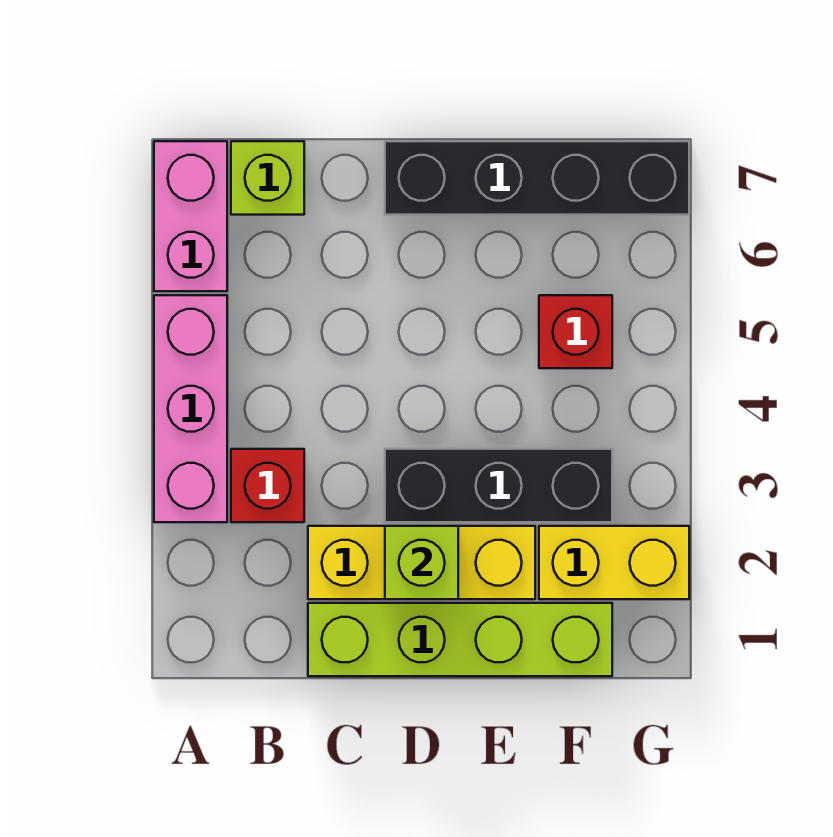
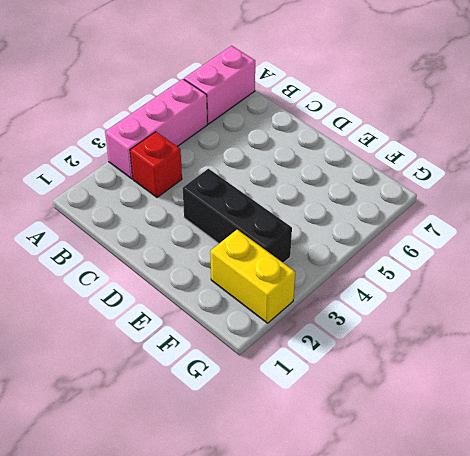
none -> lime brick B7 level 1
none -> lime brick C1:F1 level 1

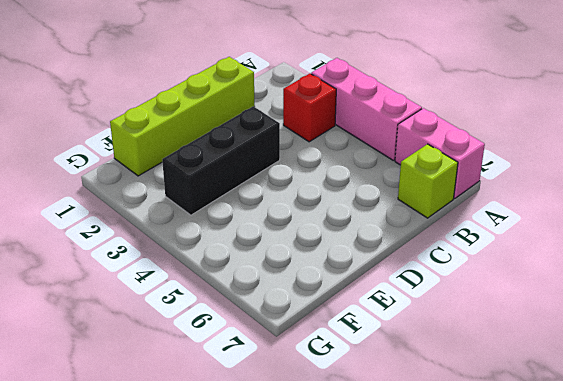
none -> yellow brick C2:E2 level 1
none -> black brick D7:G7 level 1

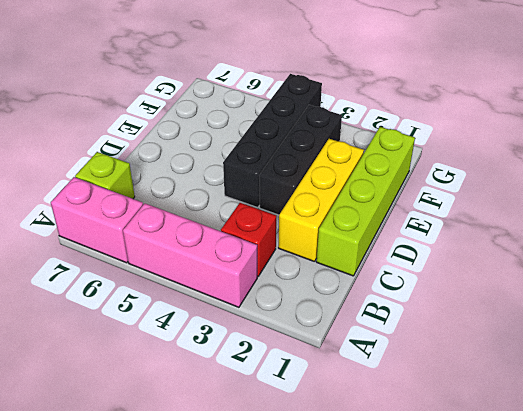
black brick D4:G4 level 1 -> black brick D7:G7 level 1
none -> yellow brick F2:G2 level 1
none -> red brick F5 level 1

